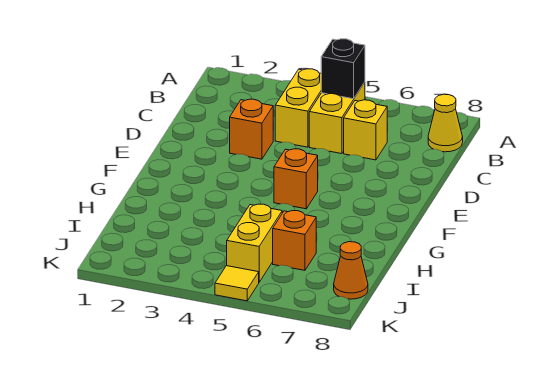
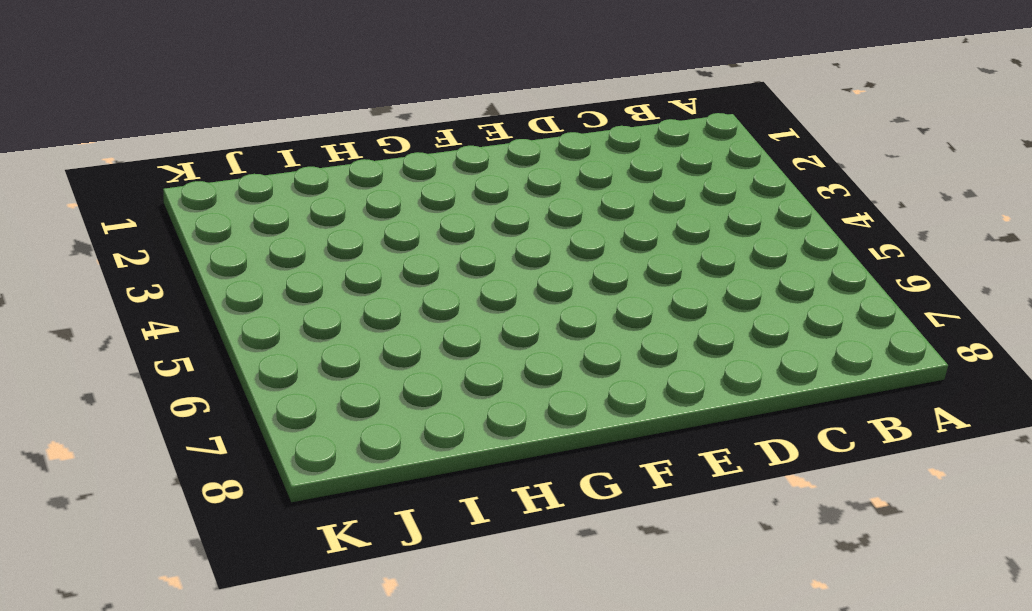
none -> yellow brick B4:C4 level 1
none -> yellow brick B5:C5 level 1

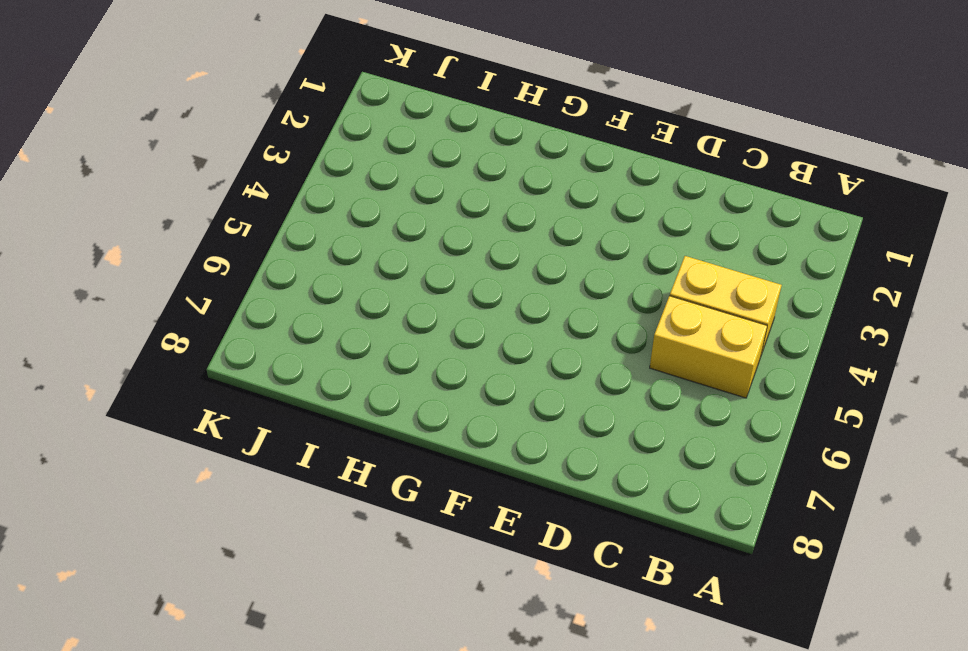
none -> yellow cone B8 level 1
none -> yellow brick C6 level 1

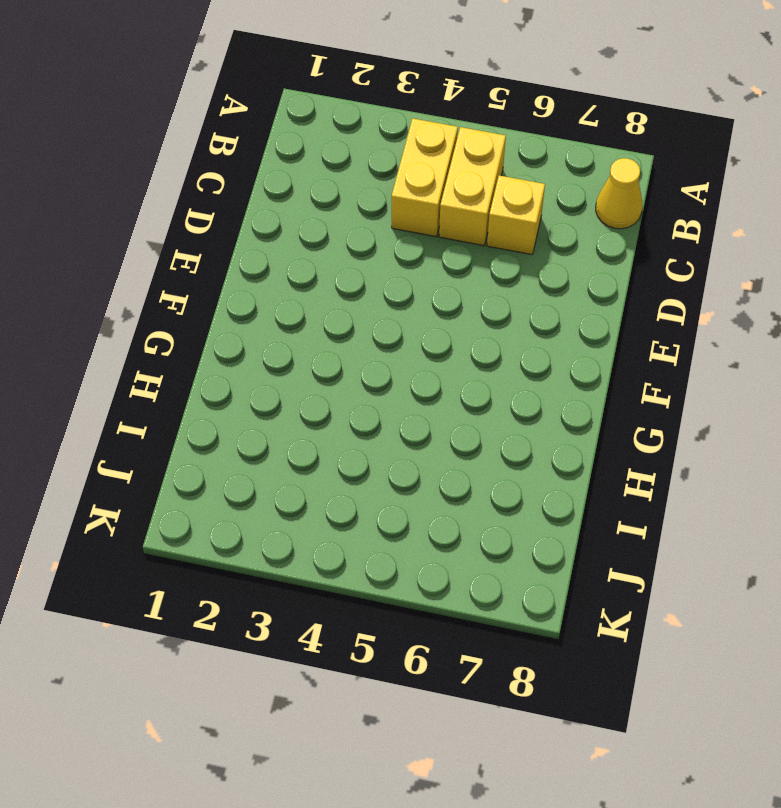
none -> orange brick D3 level 1
none -> orange brick F5 level 1

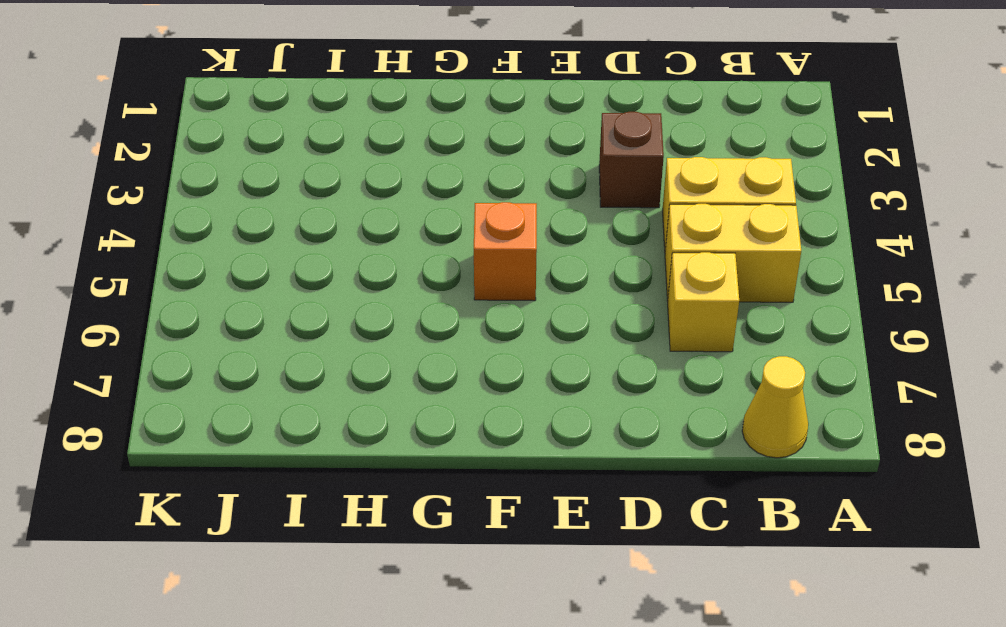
brown brick D3 level 1 -> orange brick D3 level 1
none -> yellow brick I5:J5 level 1
none -> orange brick I6 level 1

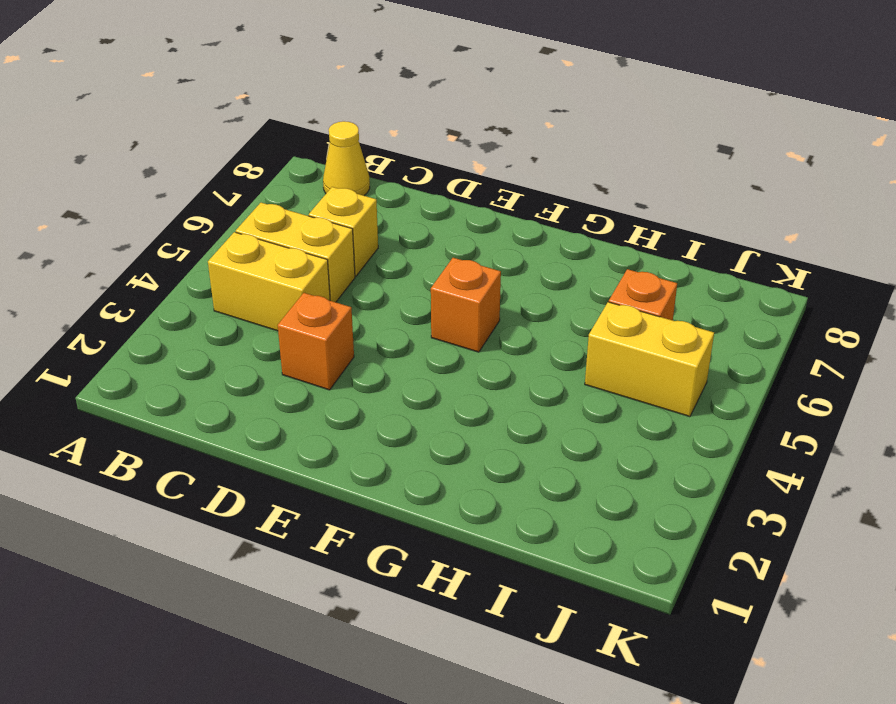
none -> orange cone J8 level 1
none -> yellow tile K5 level 1

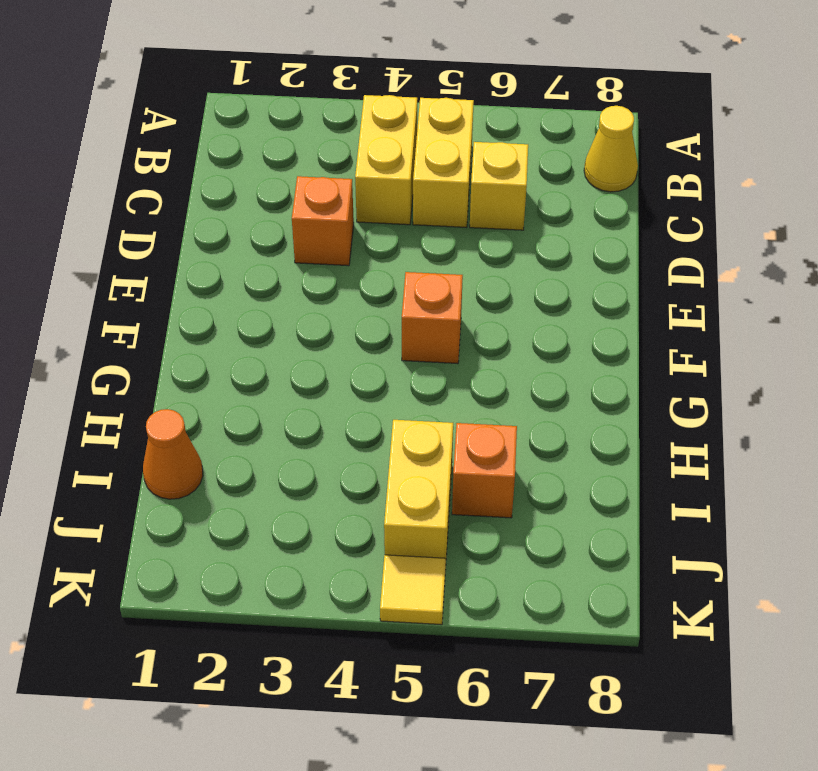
orange cone I1 level 1 -> orange cone J8 level 1
none -> black brick B5 level 2

